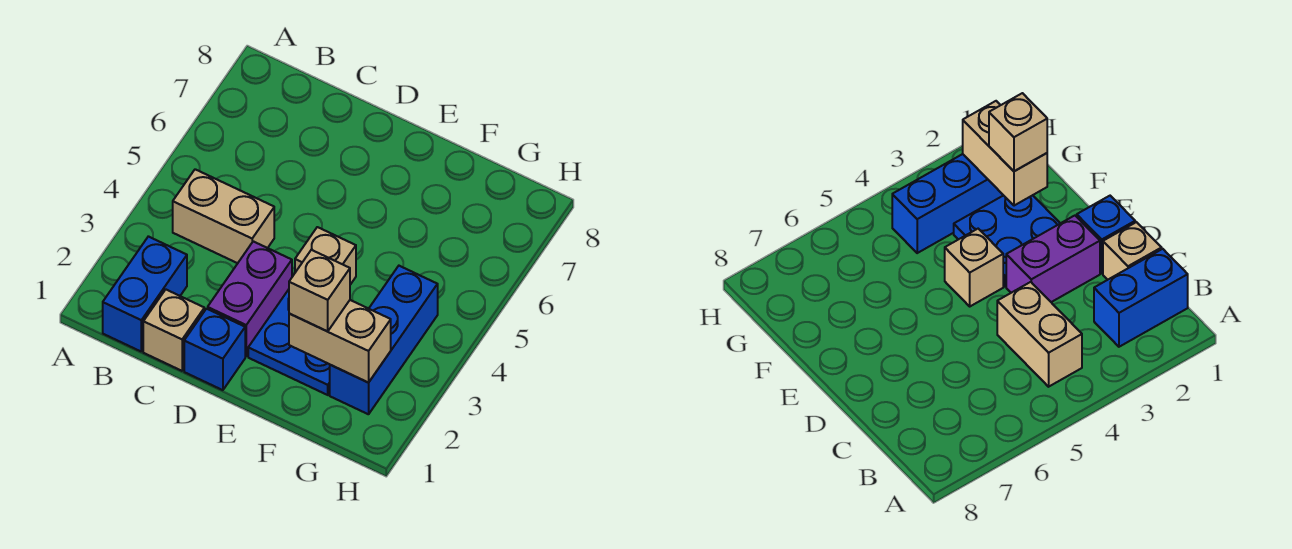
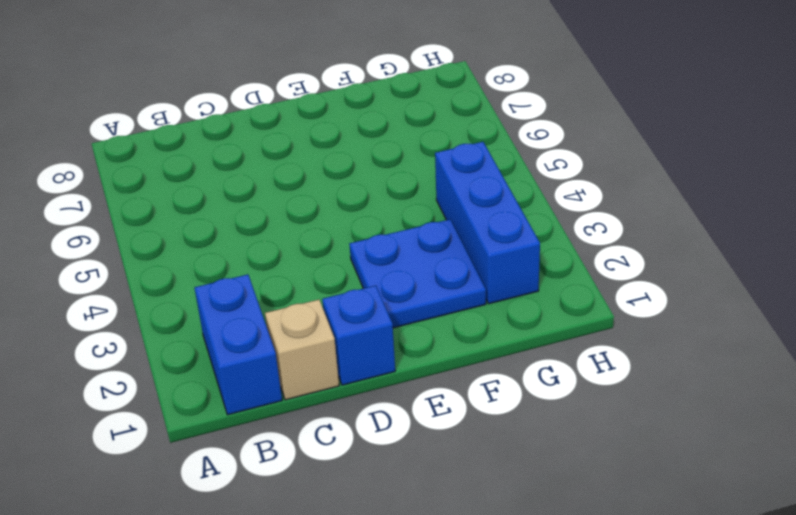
none -> tan brick B4:C4 level 1
none -> purple brick D2:D3 level 1

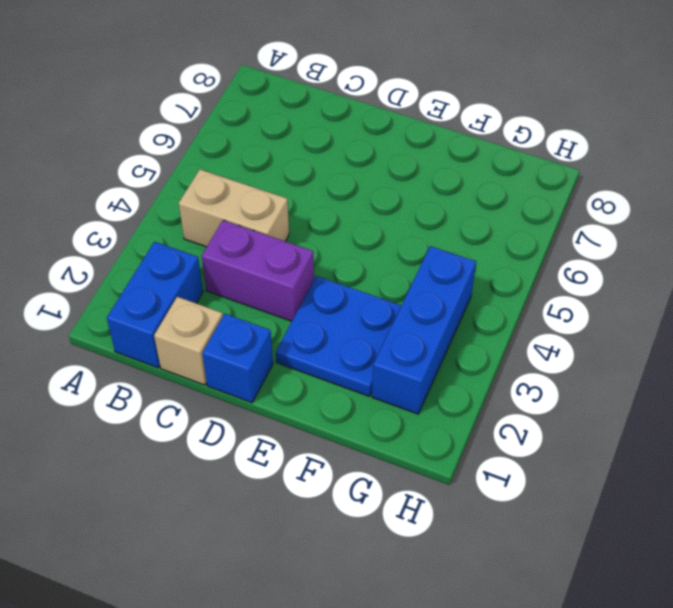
purple brick C3:D3 level 1 -> purple brick D2:D3 level 1
none -> tan brick E4 level 1
none -> tan brick F2:G2 level 2

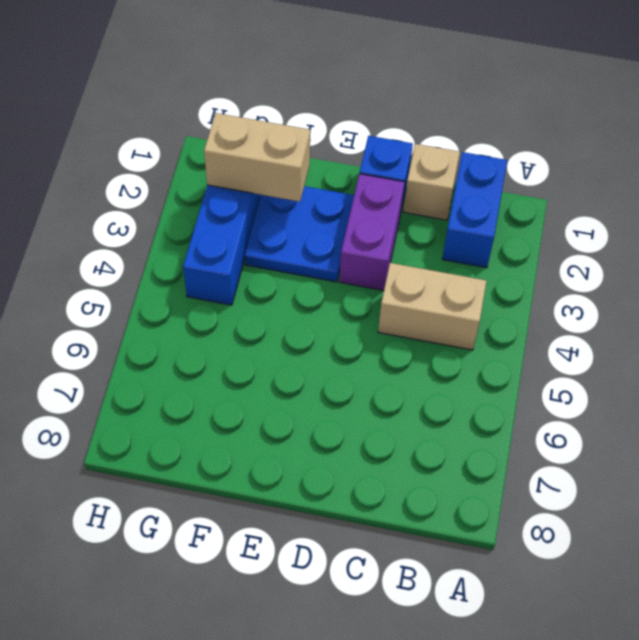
none -> tan brick E4 level 1
none -> tan brick F2 level 3

